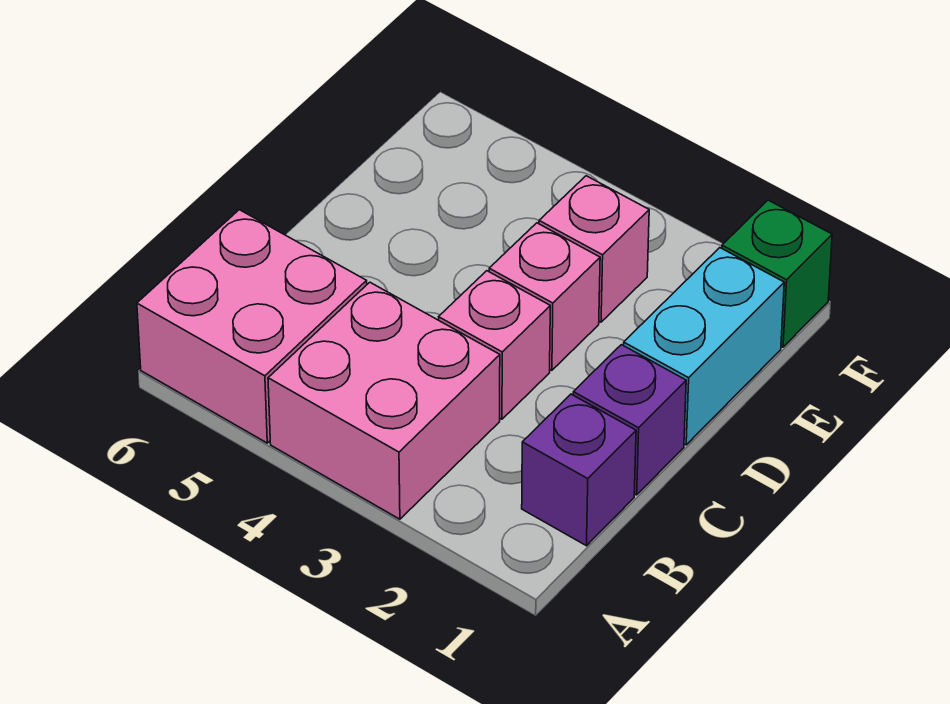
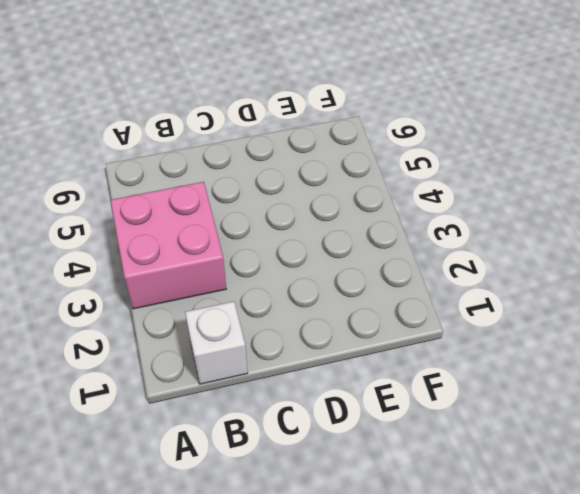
white brick B1 level 1 -> purple brick B1 level 1
none -> pink brick A5:B6 level 1
none -> purple brick C1 level 1

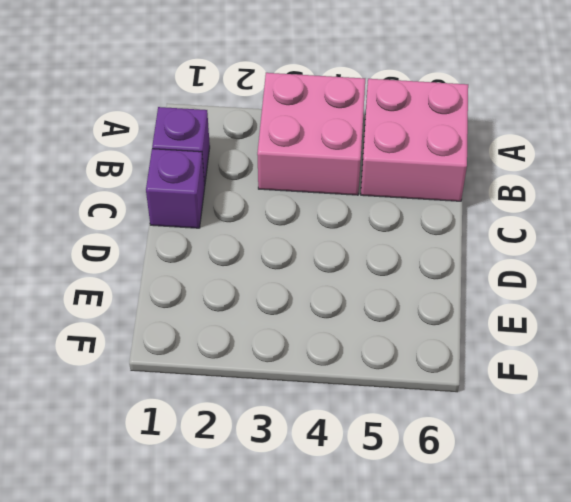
none -> pink brick C3 level 1
none -> cyan brick D1:E1 level 1

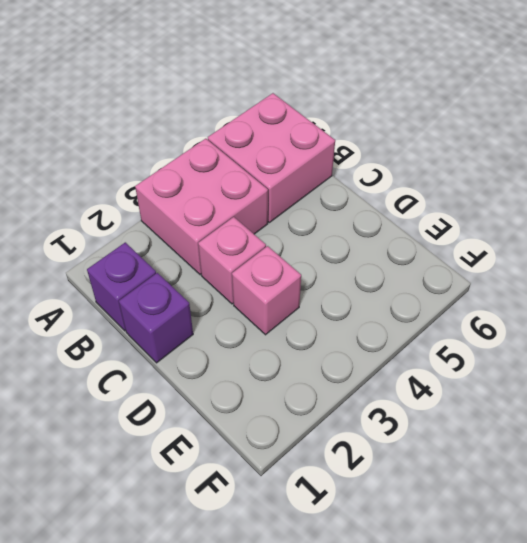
none -> cyan brick D1:E1 level 1
none -> pink brick E3 level 1

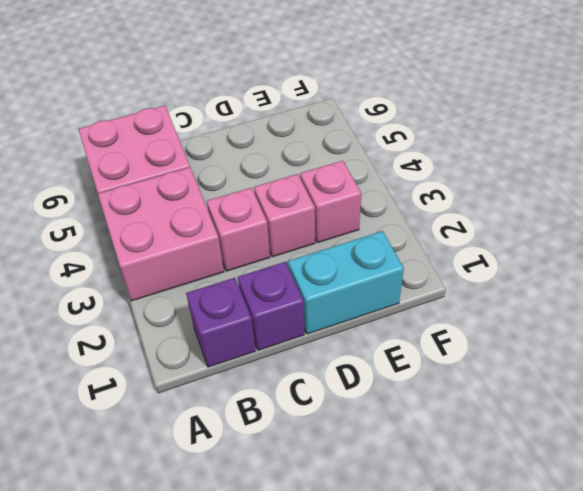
none -> green brick F1 level 1

